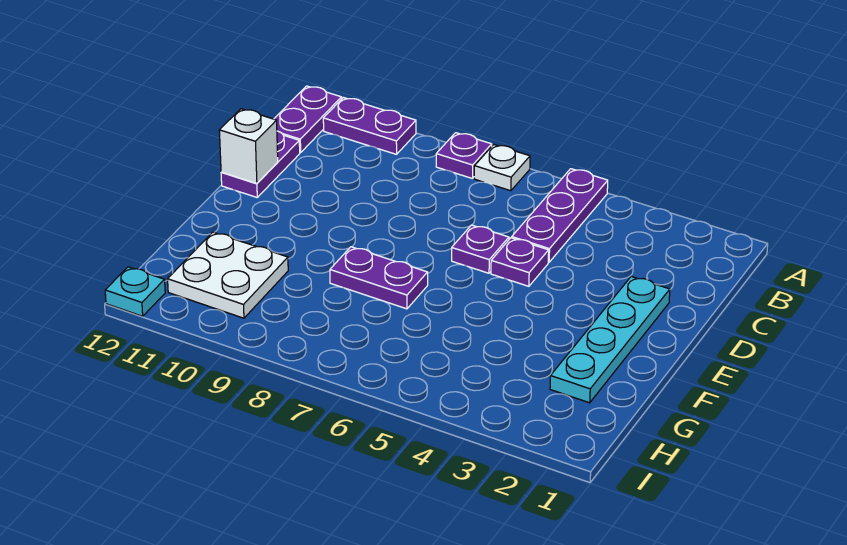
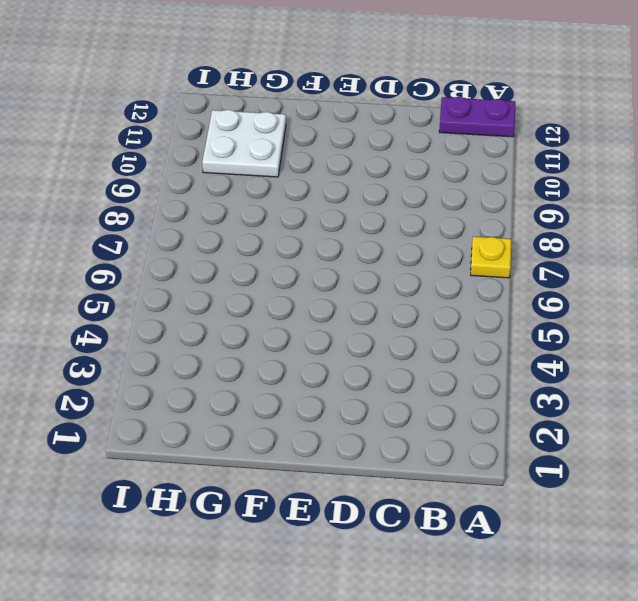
yellow plate A7 level 1 -> white plate A7 level 1
none -> purple plate A5:C5 level 1
none -> purple plate A8 level 1
none -> purple plate A10:A11 level 1

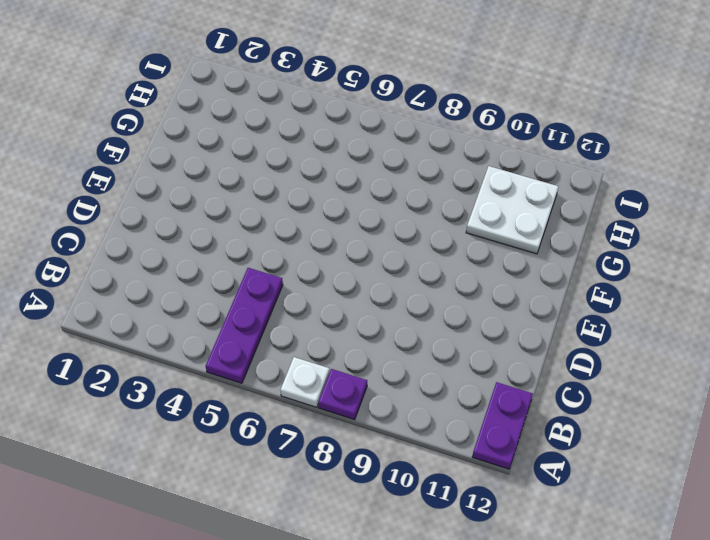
none -> purple plate A10:A11 level 1
none -> purple plate C12:D12 level 1
none -> cyan plate D2:G2 level 1

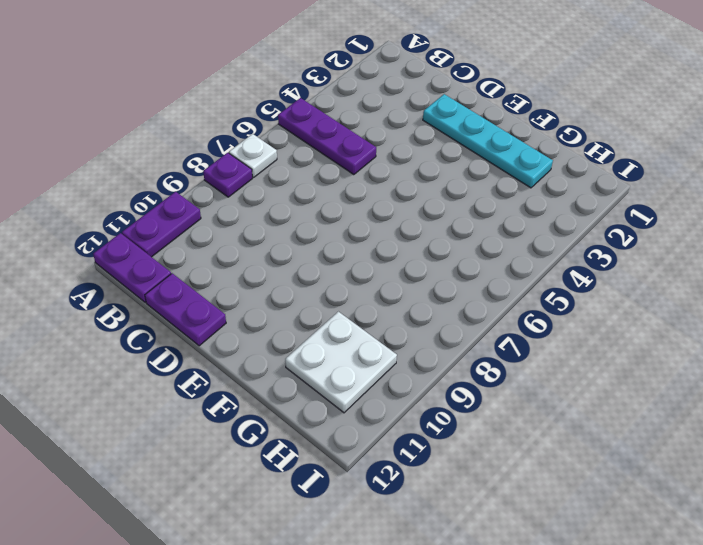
none -> purple plate D5 level 1
none -> purple plate D6 level 1
none -> purple plate F7:F8 level 1

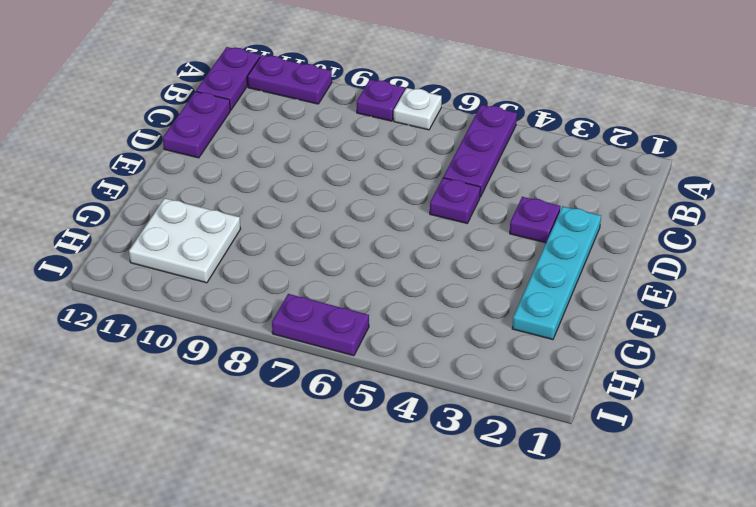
purple plate D3 level 1 -> purple plate D6 level 1
purple plate I6:I7 level 1 -> purple plate F7:F8 level 1
none -> cyan plate I12 level 1
none -> white brick D12 level 2

